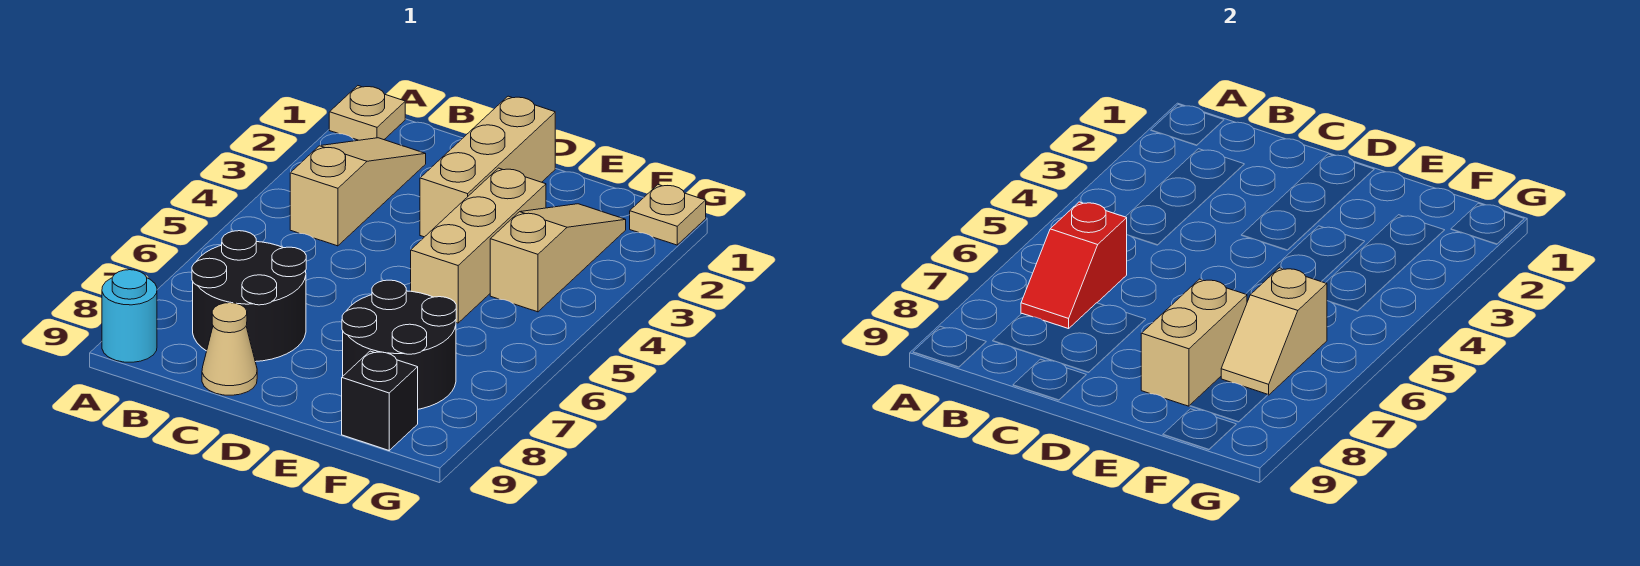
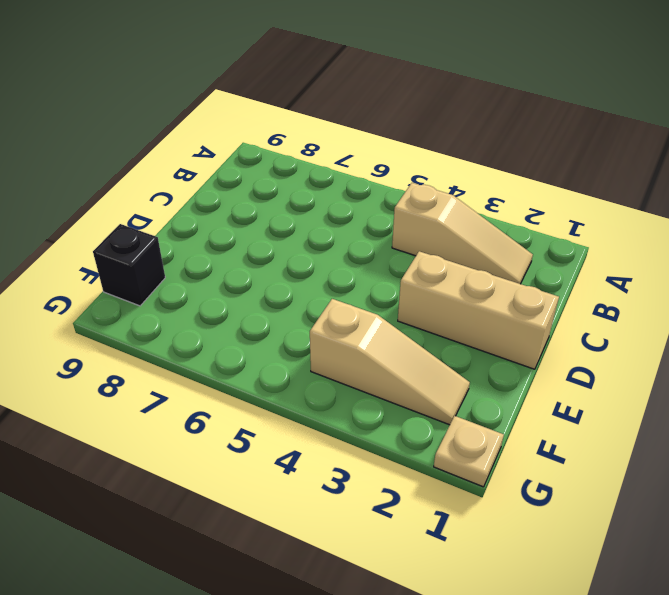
none -> tan plate A1 level 1
none -> cyan round brick A9 level 1
none -> black round brick B7:C8 level 1

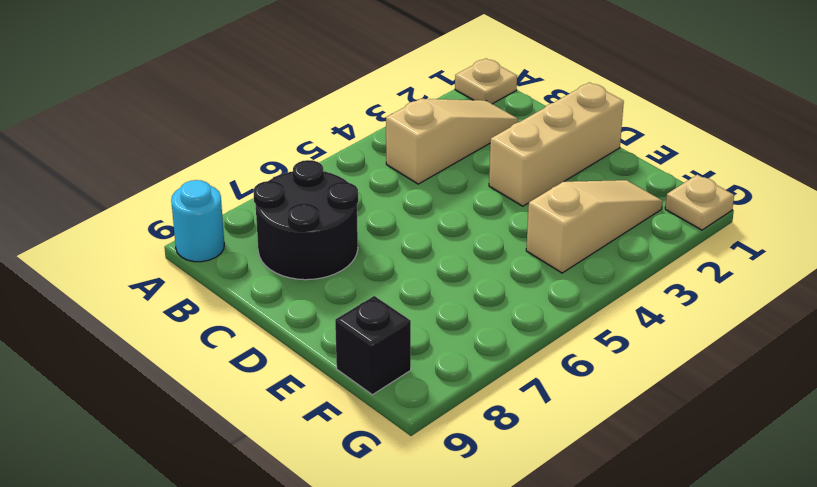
none -> tan cone C9 level 1
none -> tan brick E3:E5 level 1
none -> black round brick E7:F8 level 1

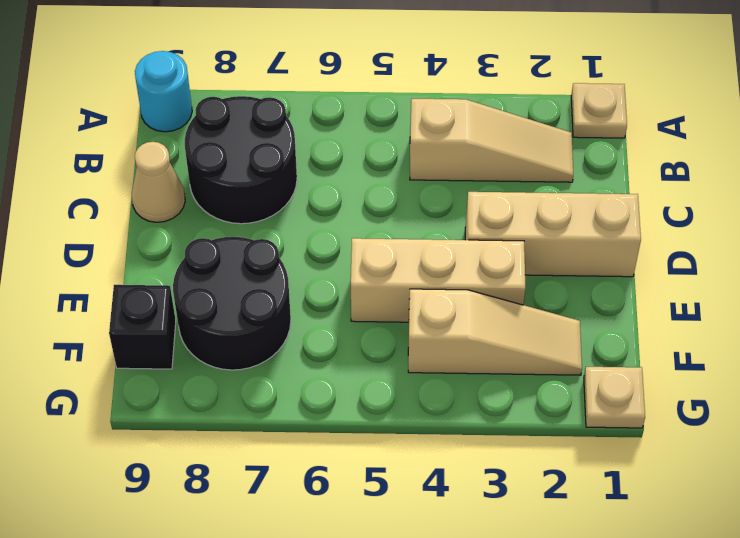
none -> red slope B6:B7 level 2 top 6
none -> tan brick E7:E8 level 2
none -> tan slope F6:F7 level 2 top 6

